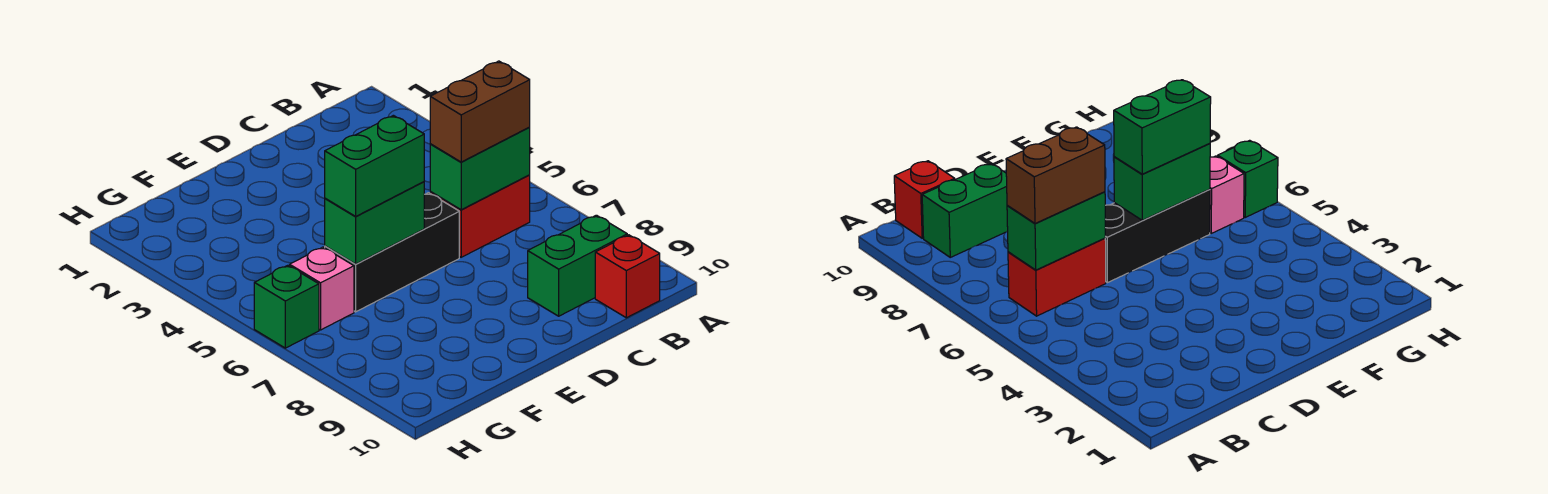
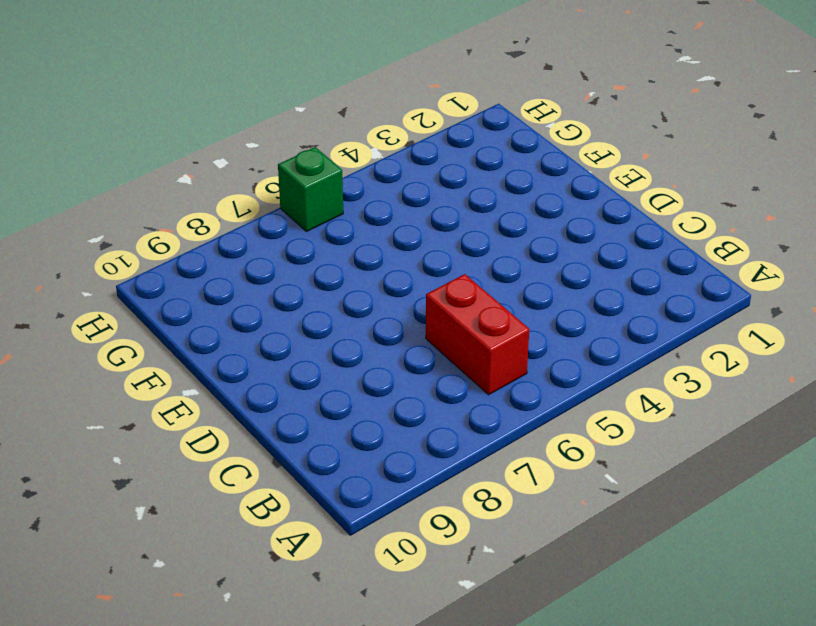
none -> green brick B9:C9 level 1
none -> red brick B10 level 1

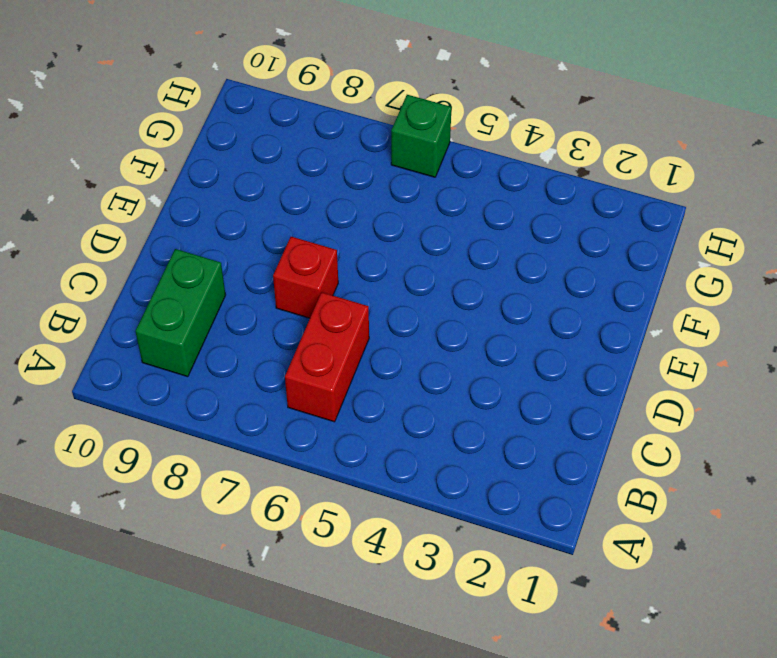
red brick D7 level 1 -> red brick B10 level 1
none -> black brick D6:F6 level 1
none -> pink brick G6 level 1

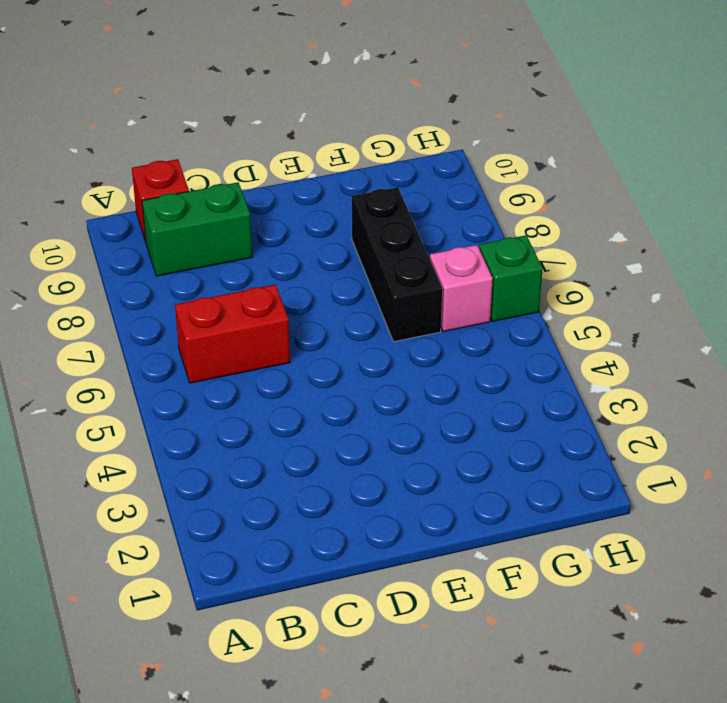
black brick F6:F8 level 1 -> black brick D6:F6 level 1
none -> green brick B6:C6 level 2
none -> green brick E6:F6 level 2

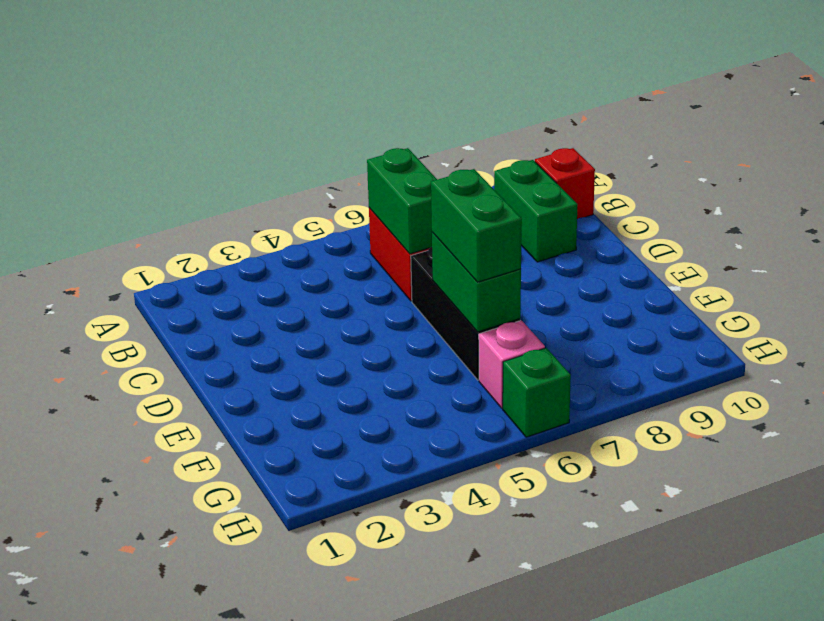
none -> brown brick B6:C6 level 3

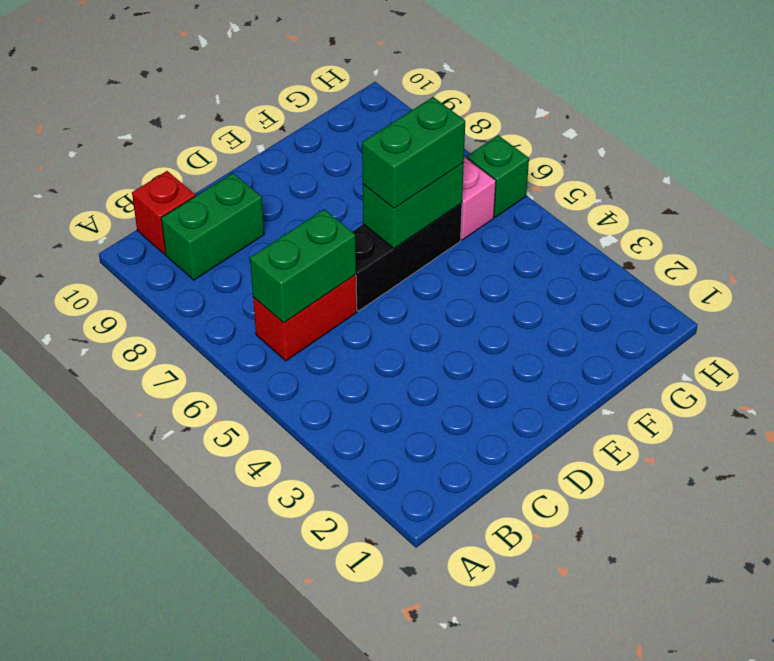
none -> brown brick B6:C6 level 3

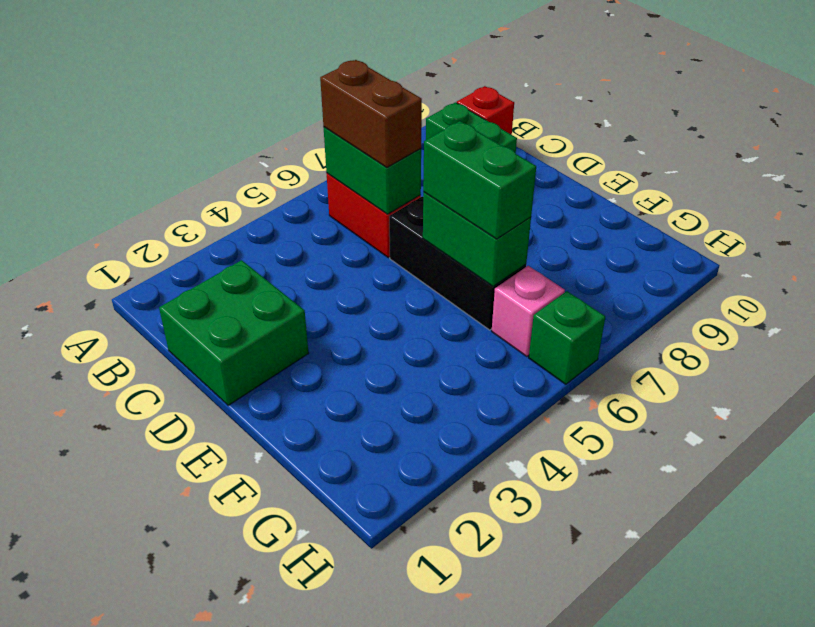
green brick C1:D2 level 1 -> none

